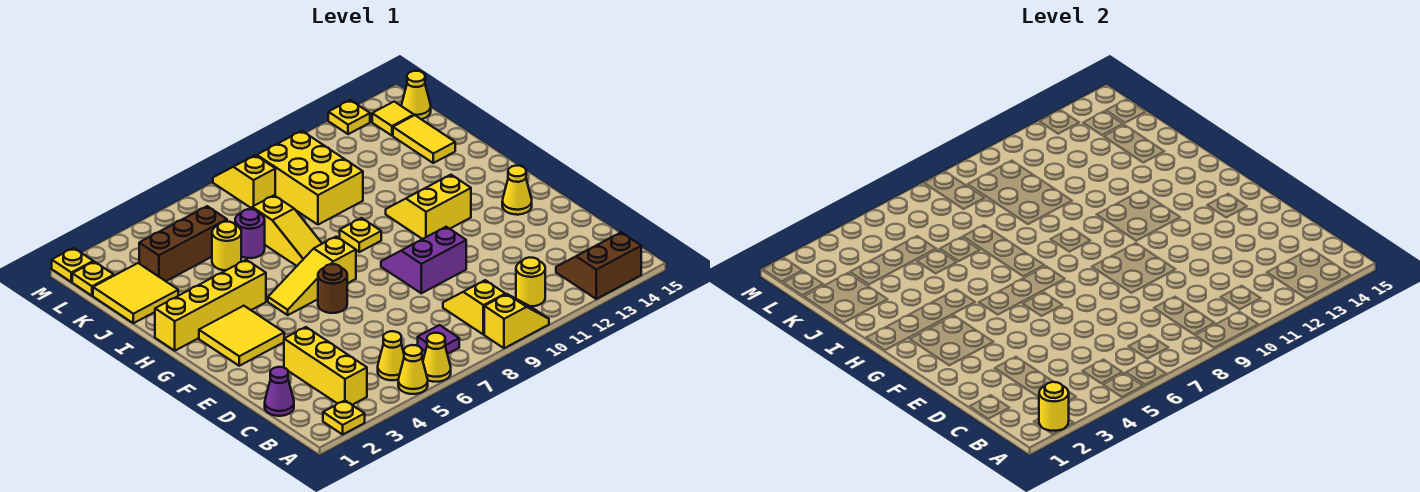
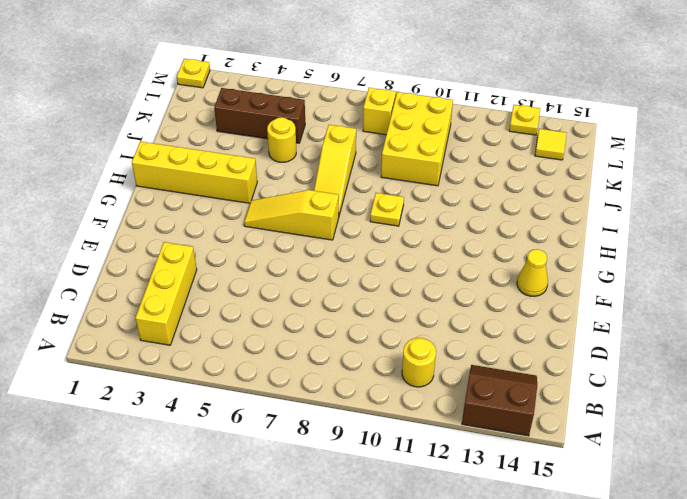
none -> yellow plate A2 level 1
none -> yellow cone A5 level 1
none -> yellow cone A6 level 1
none -> yellow slope A9:A10 level 1 top 9

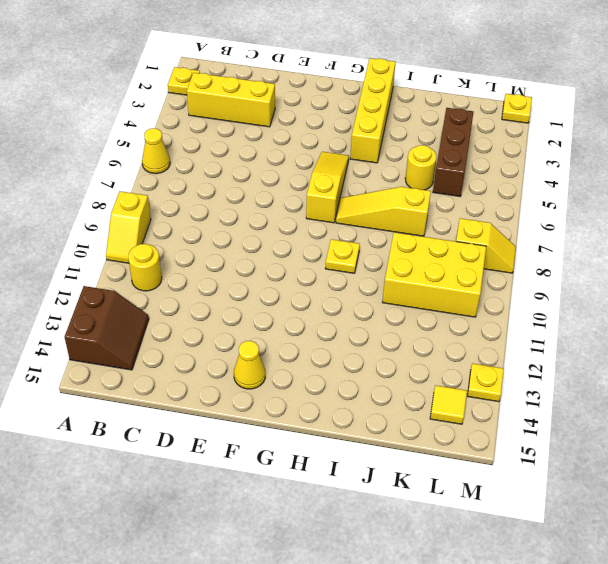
none -> yellow cone A5 level 1
none -> yellow cone B5 level 1
none -> purple tile B7 level 1
none -> yellow slope B9:C9 level 1 top B

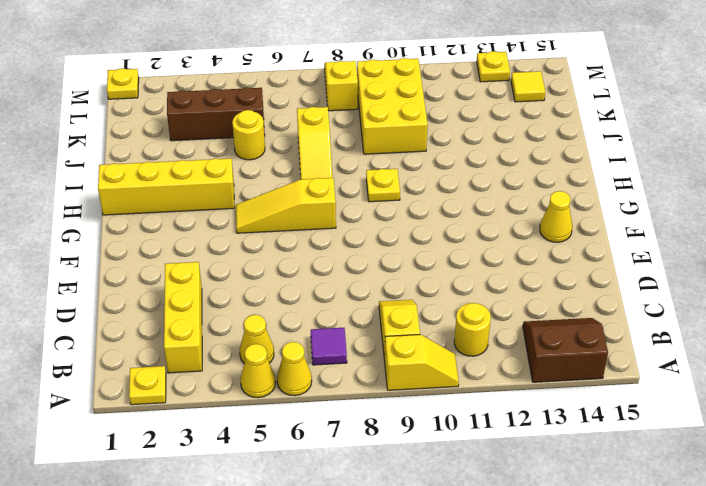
none -> purple cone C1 level 1
none -> purple slope E9:F10 level 1 top E
none -> yellow tile F2:G3 level 1
none -> brown round brick F6 level 1

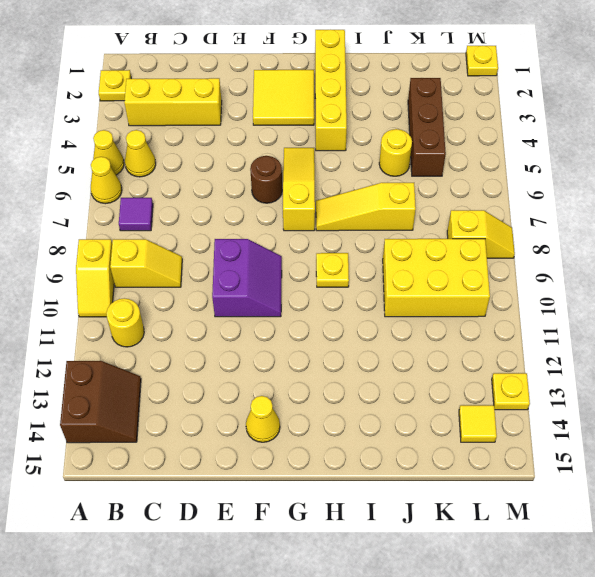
none -> purple cone C1 level 1
none -> yellow slope G11:H12 level 1 top G
none -> yellow tile J1:K2 level 1
none -> purple round brick J6 level 1

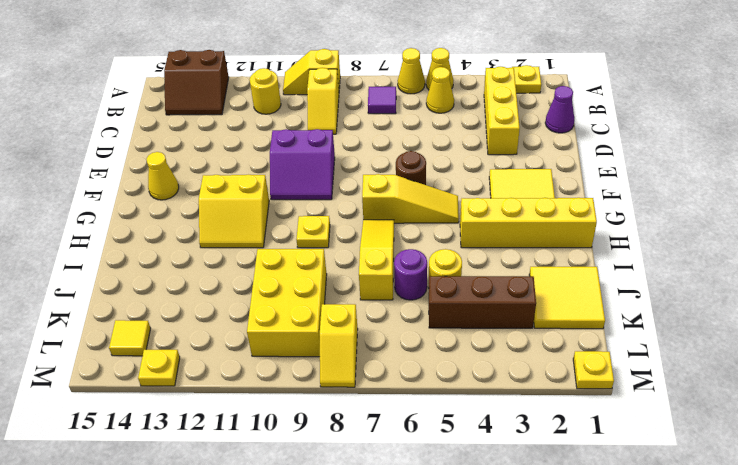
none -> yellow tile J14:K14 level 1
none -> yellow plate L1 level 1
none -> yellow cone L15 level 1
none -> yellow round brick A2 level 2

